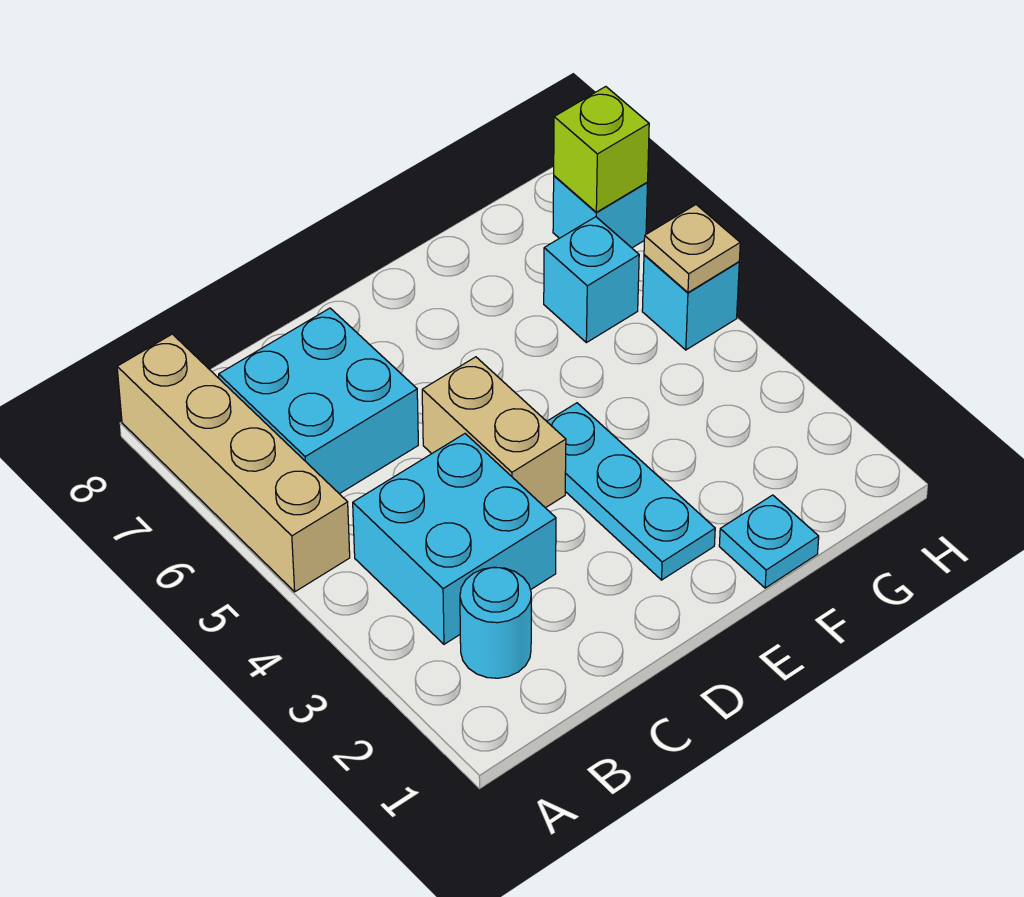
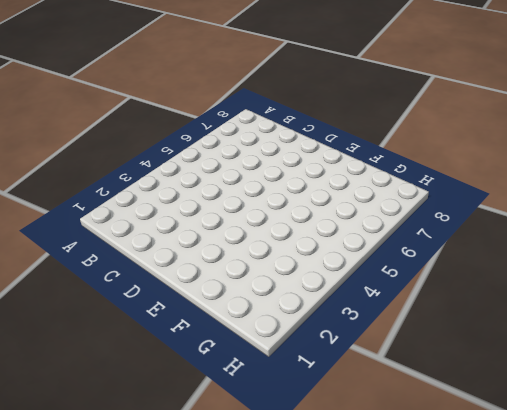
none -> tan brick A5:A8 level 1
none -> cyan round brick B2 level 1
none -> cyan brick B3:C4 level 1

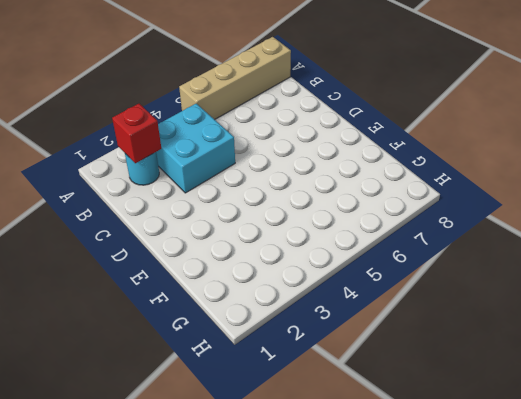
red brick B2 level 2 -> none
none -> cyan brick B6:C7 level 1
none -> tan brick D4:D5 level 1
none -> cyan plate E2:E4 level 1

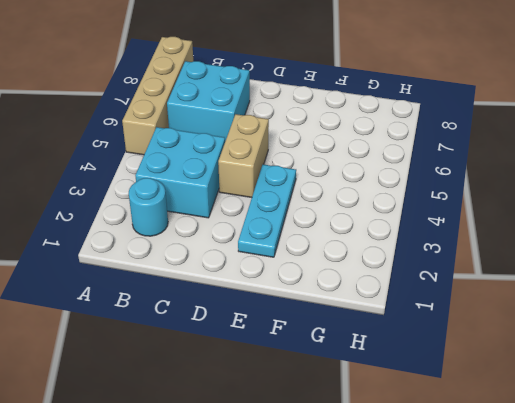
none -> cyan plate F1 level 1
none -> cyan brick G6 level 1
none -> cyan brick H5 level 1

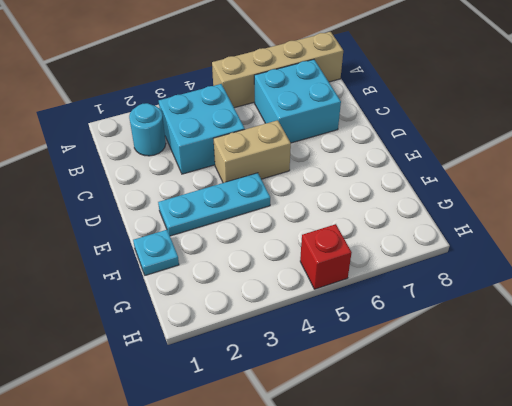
red brick H5 level 1 -> cyan brick H5 level 1
none -> cyan brick G6 level 1
none -> cyan brick H7 level 1
none -> tan plate H5 level 2

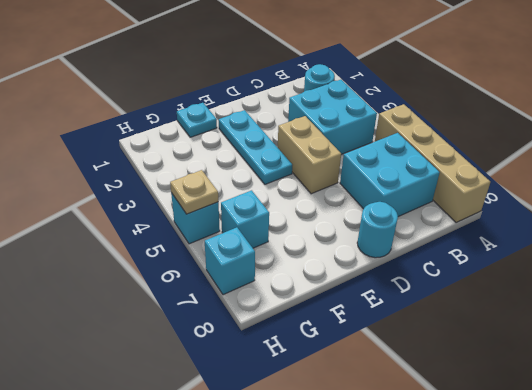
cyan round brick D8 level 1 -> none
none -> lime brick H7 level 2

